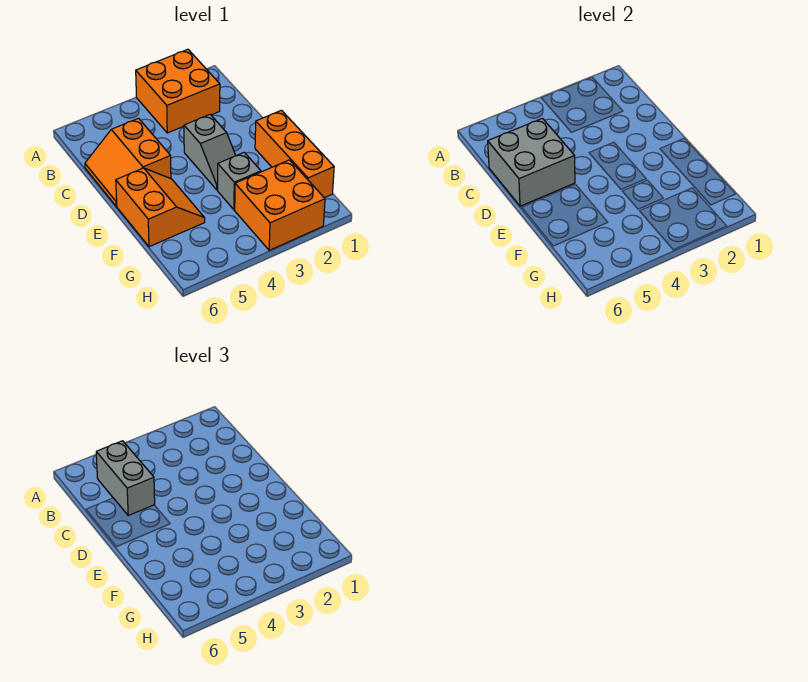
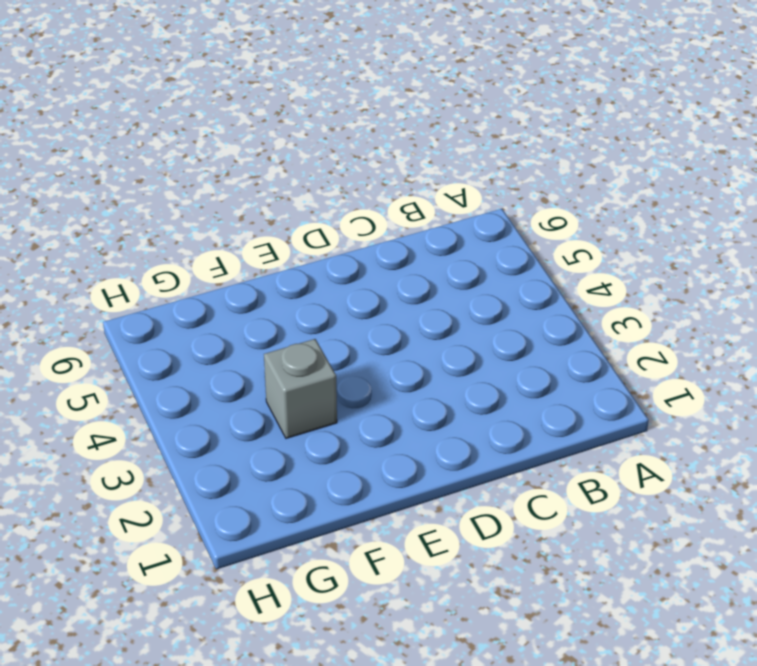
none -> orange brick A2:B3 level 1
none -> orange slope C5:D6 level 1 top 5

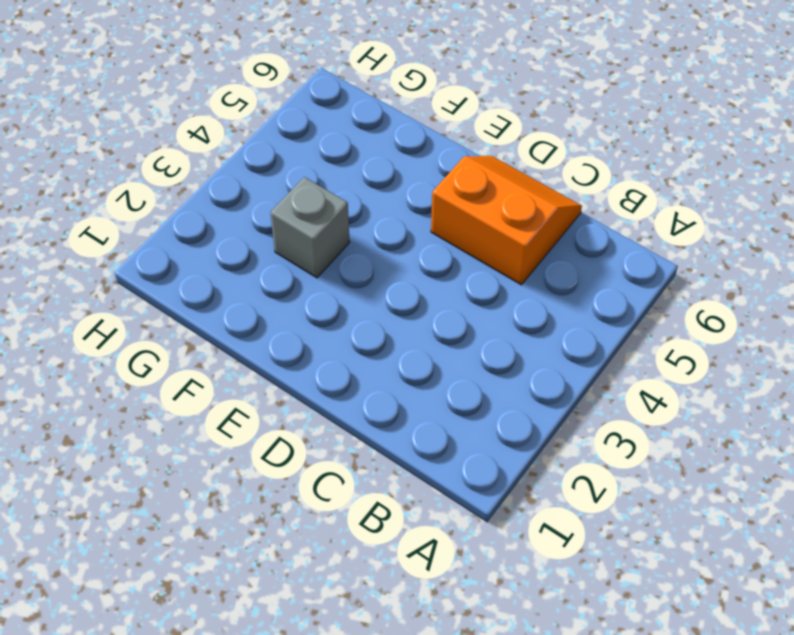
none -> orange brick A2:B3 level 1
none -> grey slope D3:E3 level 1 top D

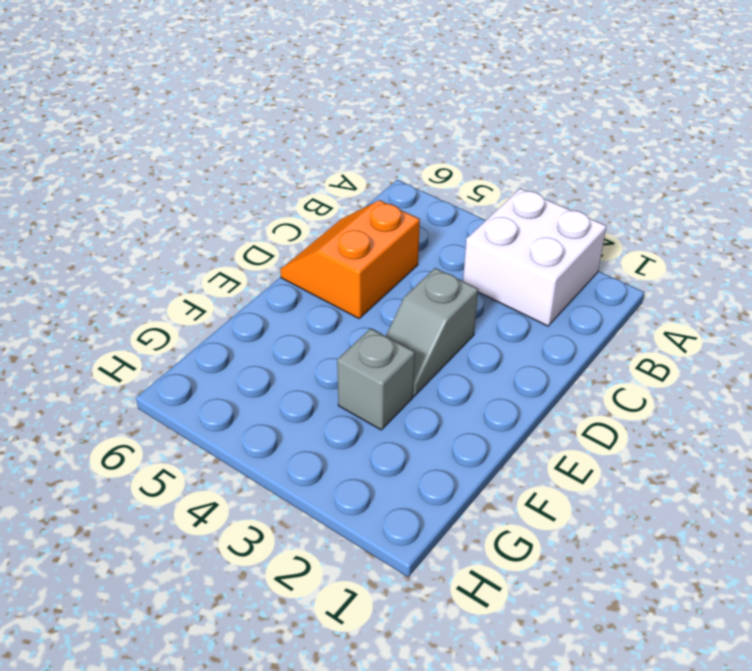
white brick A2:B3 level 1 -> orange brick A2:B3 level 1
none -> orange brick E1:G1 level 1
none -> orange slope E5:F6 level 1 top 6

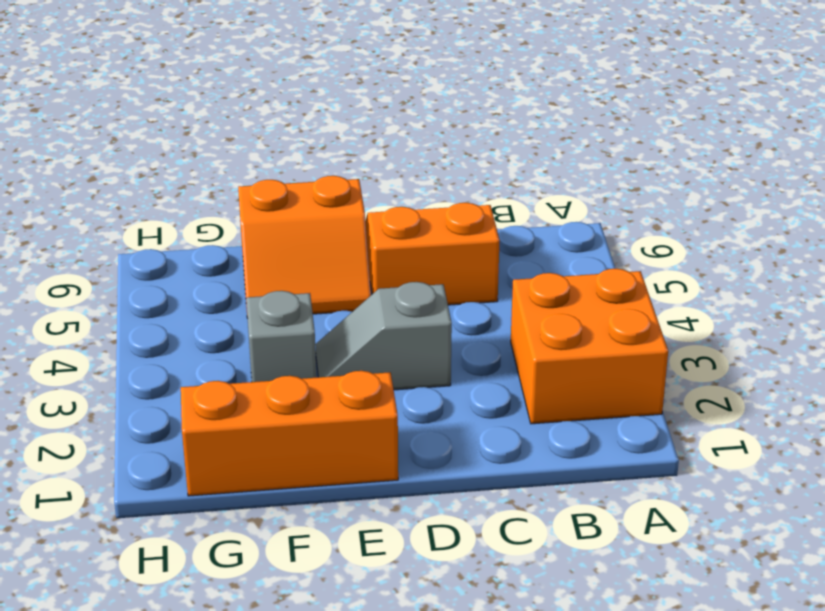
none -> orange brick G2:H3 level 1
none -> grey brick C5:D6 level 2

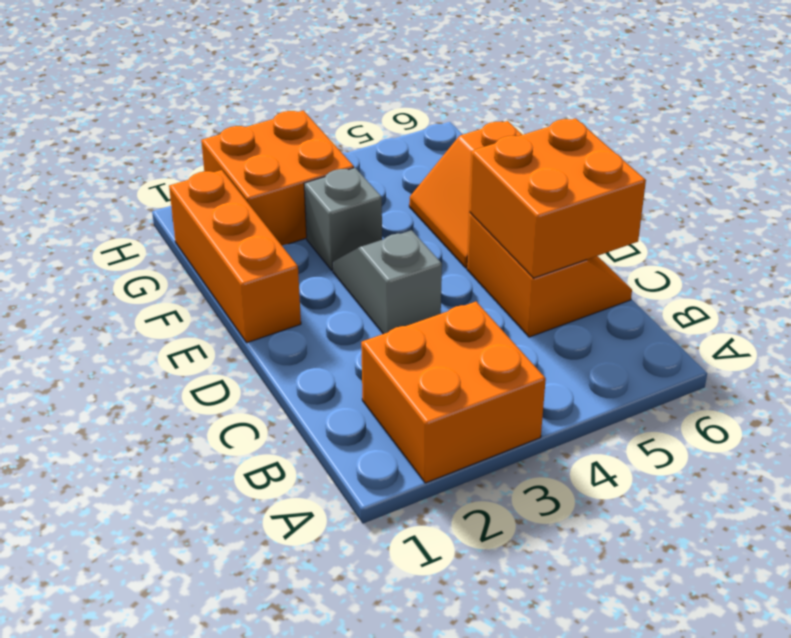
orange brick C5:D6 level 2 -> grey brick C5:D6 level 2
none -> grey brick B5:C5 level 3

